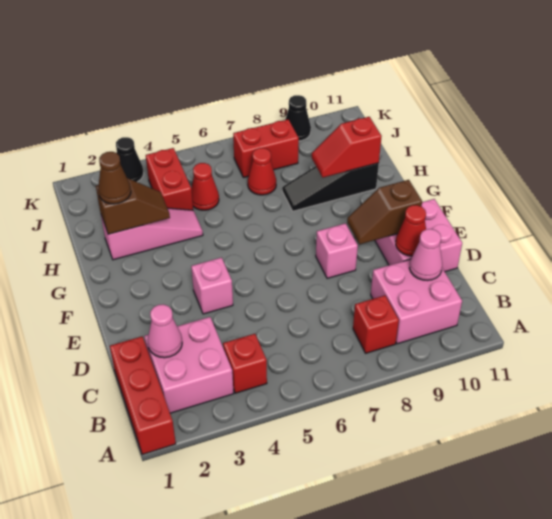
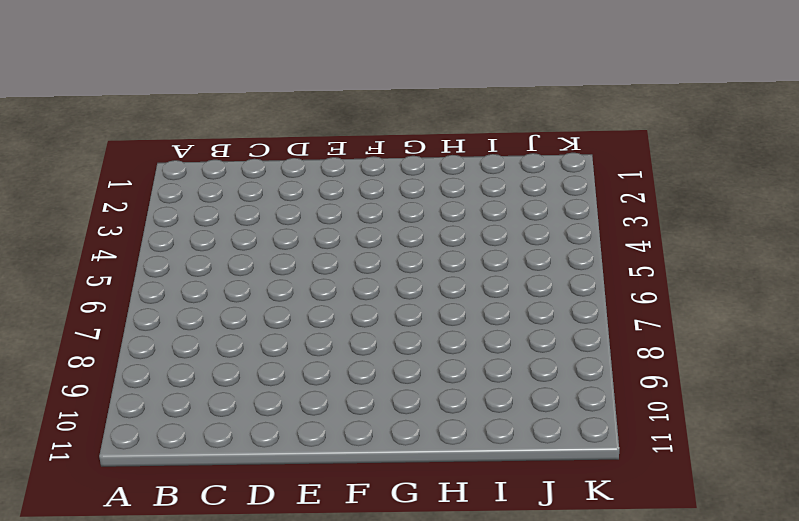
none -> red brick A1:C1 level 1
none -> pink brick B2:C3 level 1
none -> red brick B4 level 1

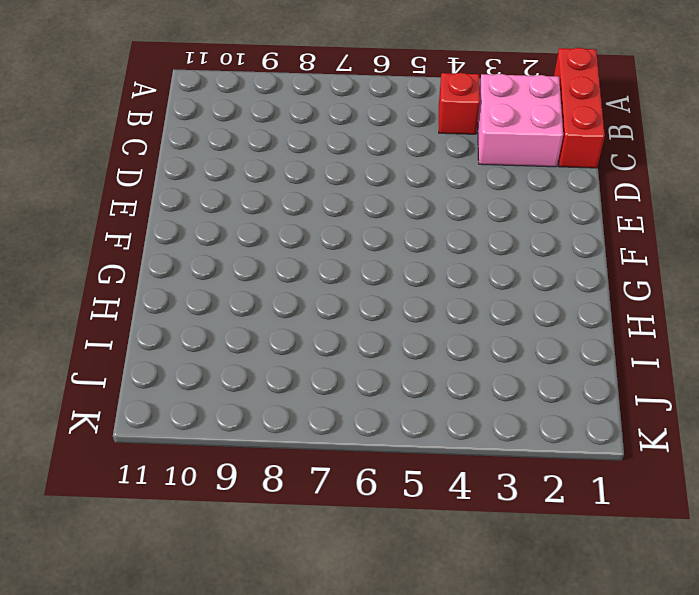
none -> red brick B8 level 1
none -> pink brick B9:C10 level 1
none -> pink brick D10:E11 level 1

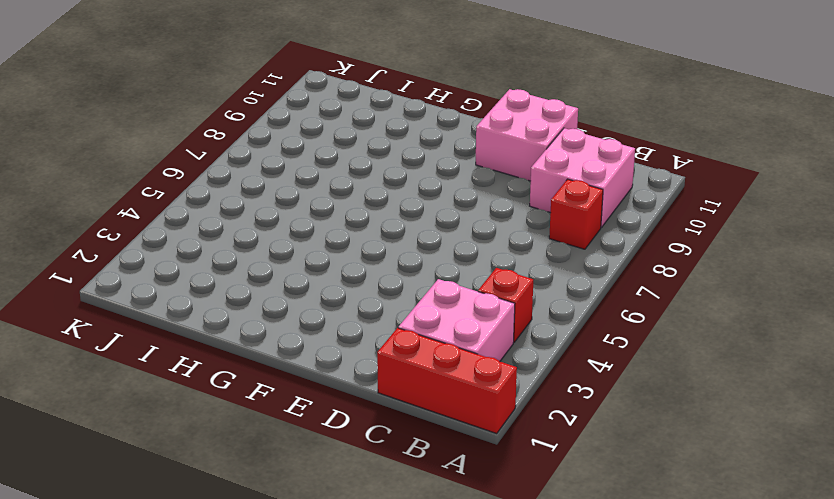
none -> pink brick E4 level 1
none -> pink brick E8 level 1
none -> pink slope H2:H4 level 1 top 2

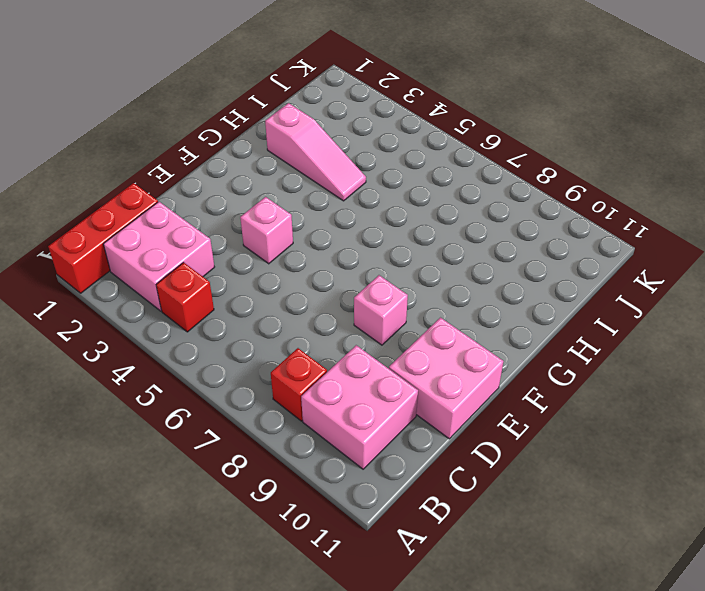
none -> black slope H8:H10 level 1 top 10
none -> red brick I4:J4 level 1
none -> red cone I5 level 1

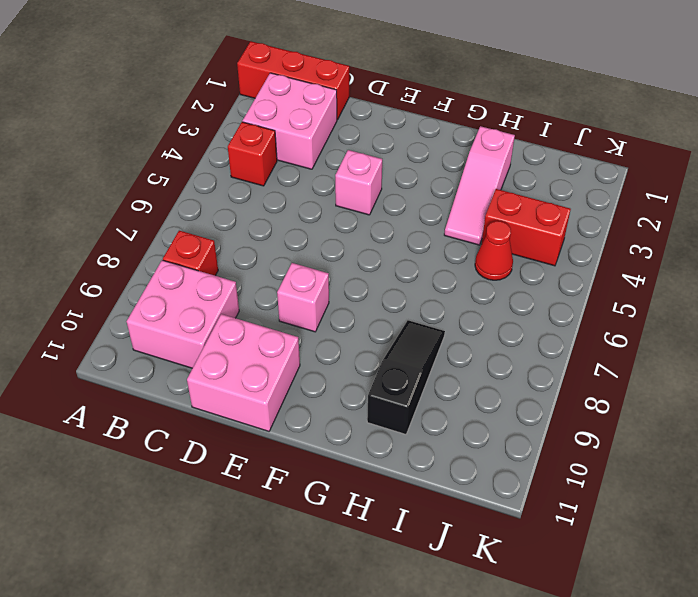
none -> red cone I7 level 1
none -> red brick J7:J8 level 1
none -> black cone K3 level 1

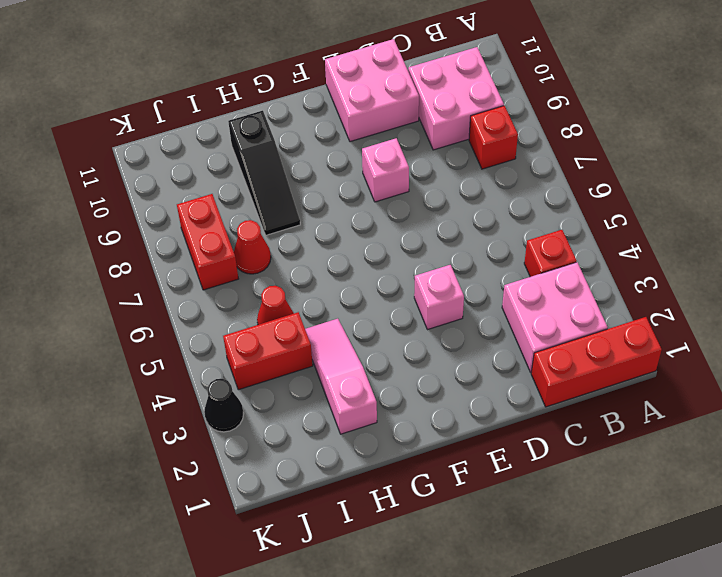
none -> black cone K9 level 1
none -> pink cone C2 level 2
none -> pink cone C10 level 2

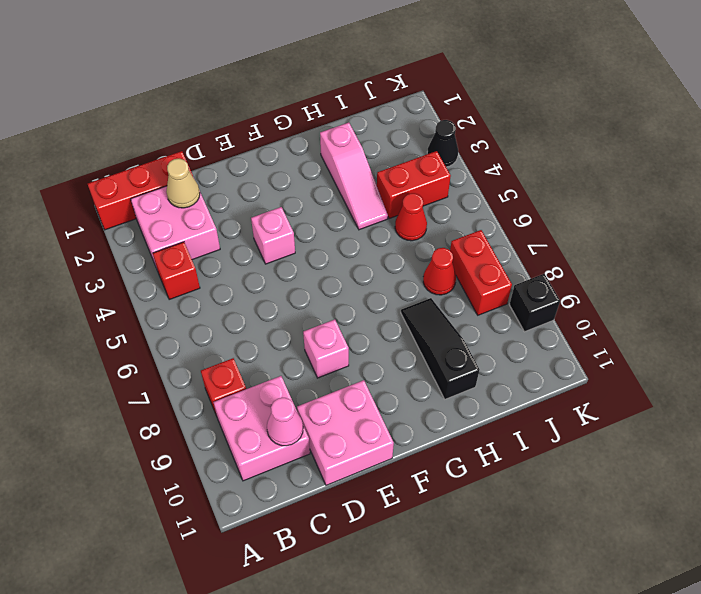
tan cone C2 level 2 -> pink cone C2 level 2
black brick K9 level 1 -> black cone K9 level 1
none -> red cone D10 level 2
none -> brown slope E9:E10 level 2 top 10
none -> brown slope H2:H3 level 2 top 2

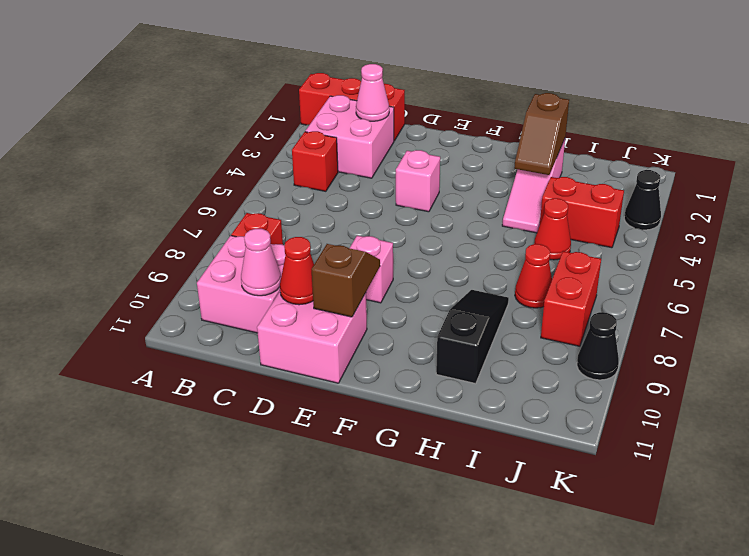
none -> red slope H9:H10 level 2 top 10
none -> brown cone H2 level 3

